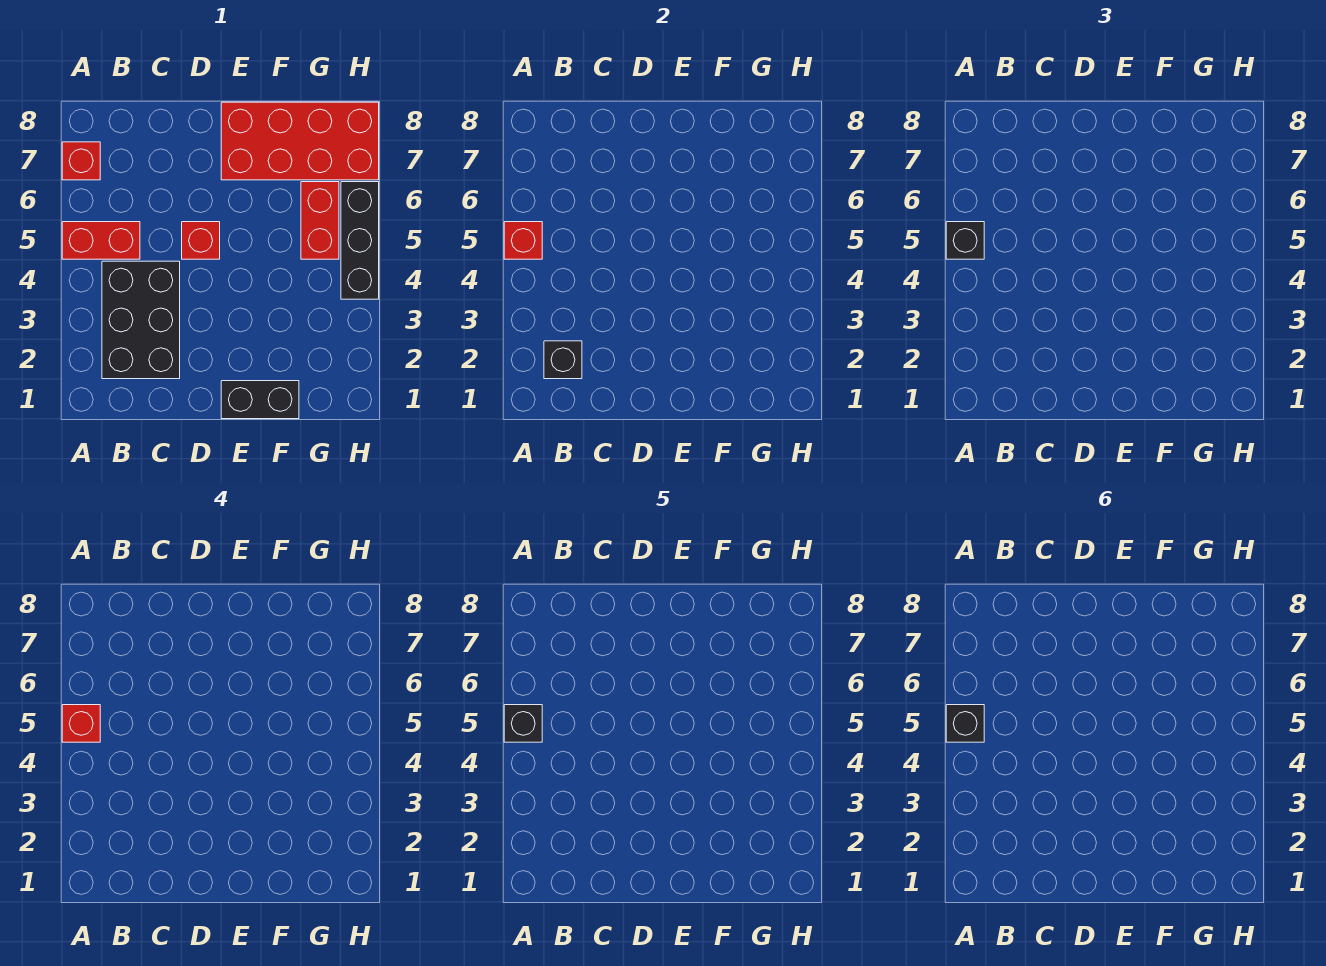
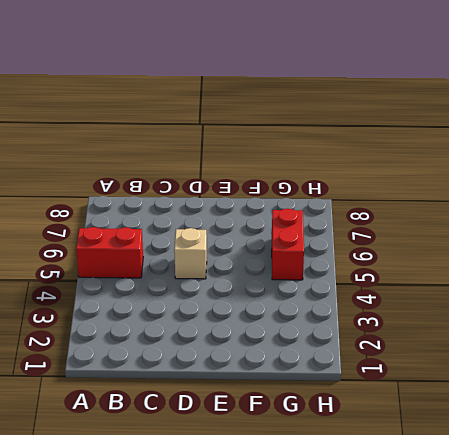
tan brick D5 level 1 -> red brick D5 level 1
none -> red brick A7 level 1
none -> black brick B2:C4 level 1
none -> black brick E1:F1 level 1

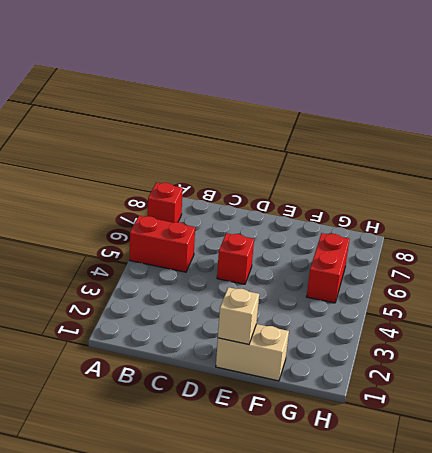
tan brick E1:F1 level 1 -> black brick E1:F1 level 1
tan brick E1 level 2 -> none
none -> black brick B2:C4 level 1
none -> red brick E7:H8 level 1
none -> black brick H4:H6 level 1

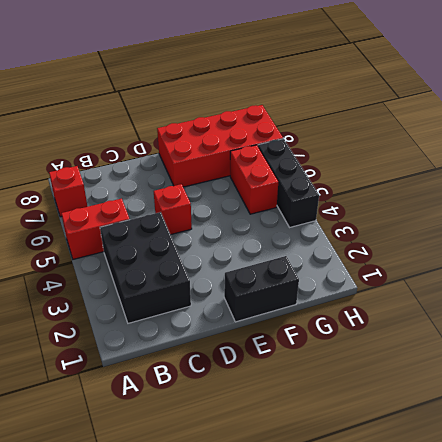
none -> red brick A5 level 2
none -> black brick B2 level 2
none -> black brick A5 level 3

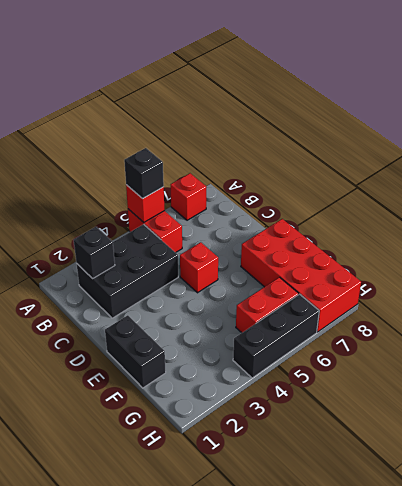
none -> red brick A5 level 4
none -> black brick A5 level 5
none -> black brick A5 level 6

